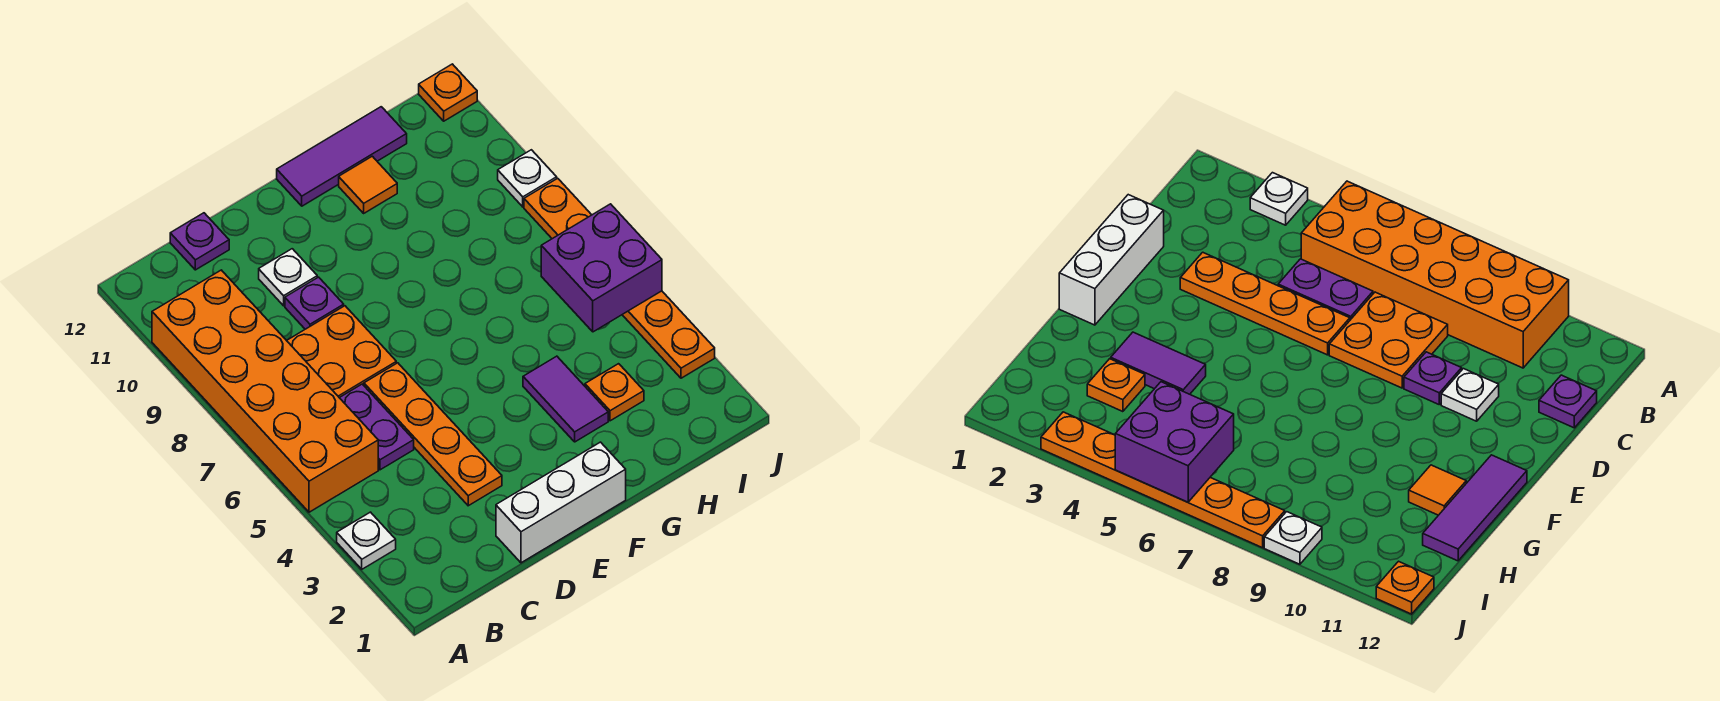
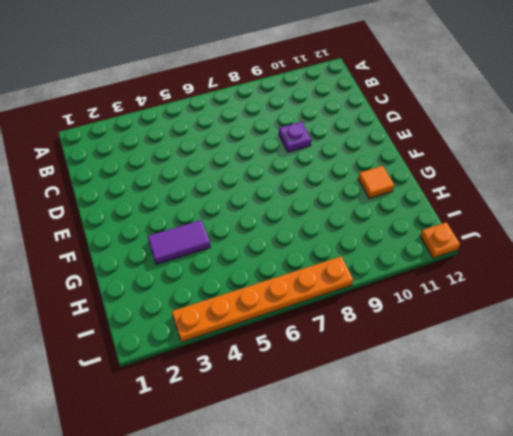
none -> white plate A3 level 1
none -> orange brick A5:B10 level 1
none -> purple plate C5:C6 level 1

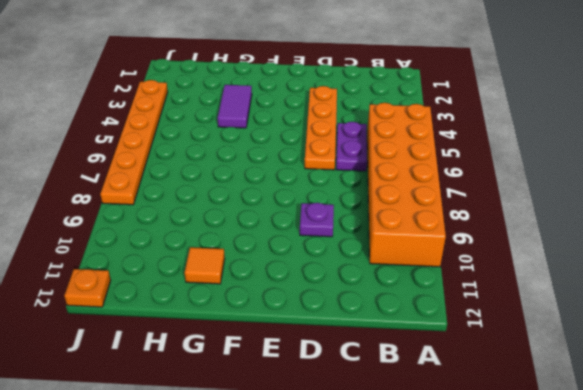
none -> white plate A3 level 1
none -> orange plate C7:D8 level 1
none -> purple plate C12 level 1

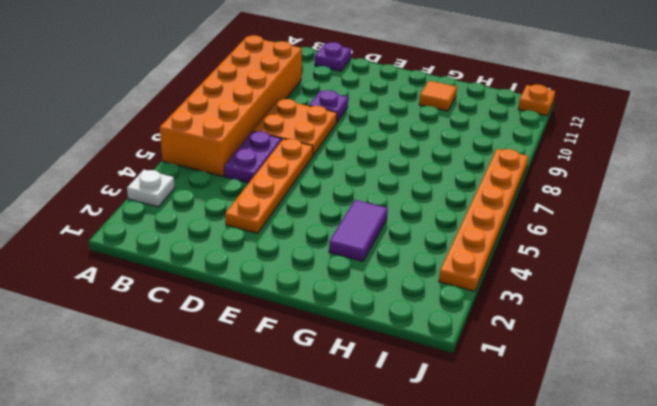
none -> white brick D1:F1 level 1
none -> white plate D10 level 1
none -> purple tile F12:H12 level 1

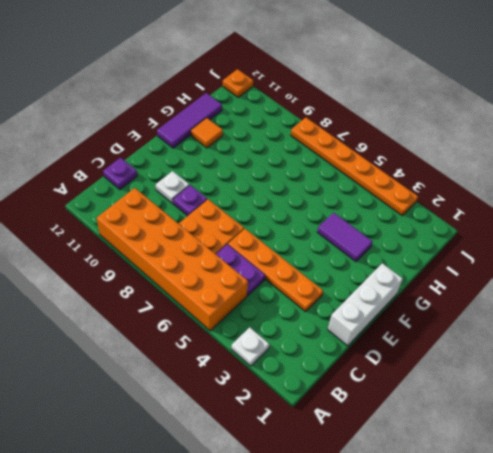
none -> orange plate H3 level 1
none -> white plate J9 level 1
none -> purple brick I5:J6 level 2

